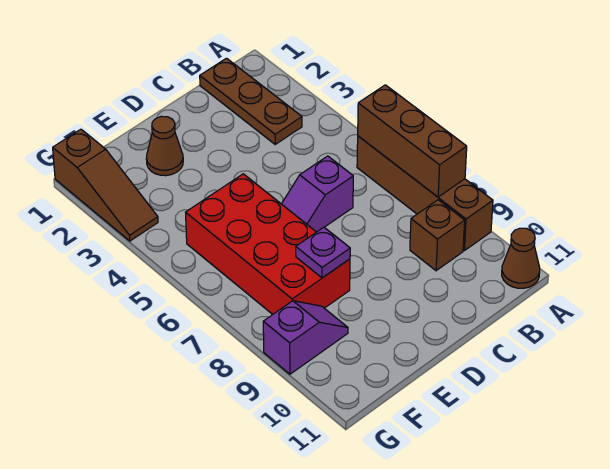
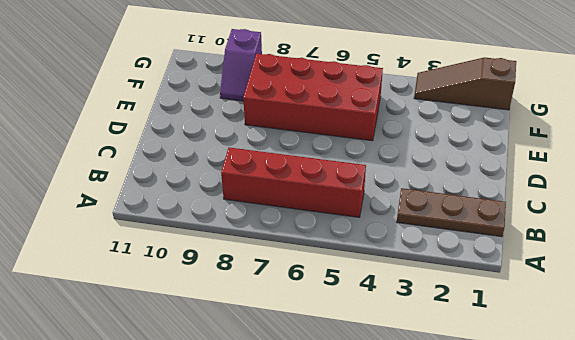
red brick B5:B8 level 1 -> none
none -> brown brick A6:A9 level 1
none -> brown cone A11 level 1

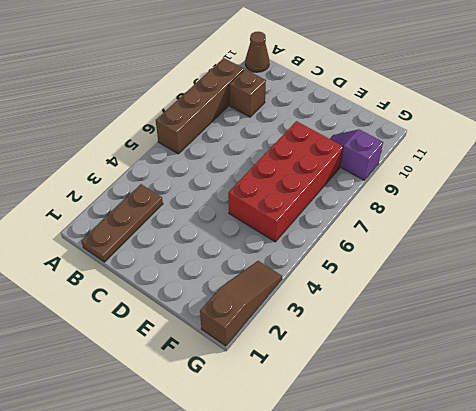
none -> purple slope C6:D6 level 1 top C
none -> brown cone E2 level 1

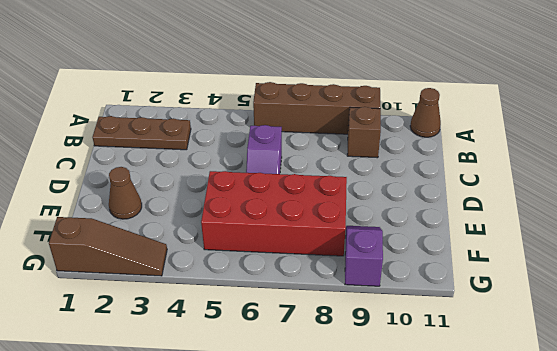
none -> brown brick A6:A8 level 2
none -> purple plate E8 level 2

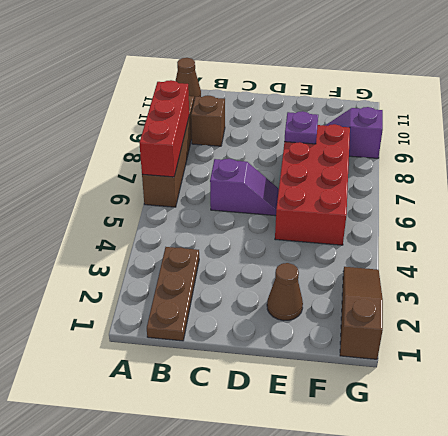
red brick A6:A8 level 2 -> brown brick A6:A8 level 2

